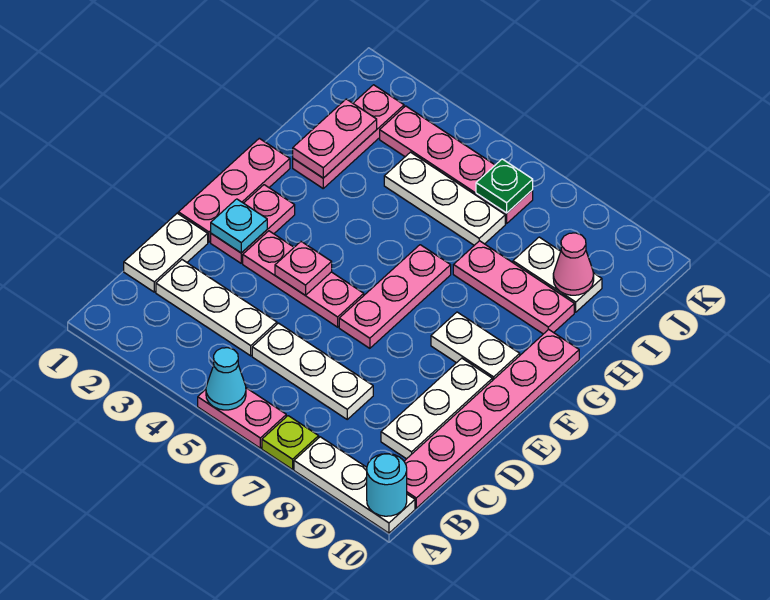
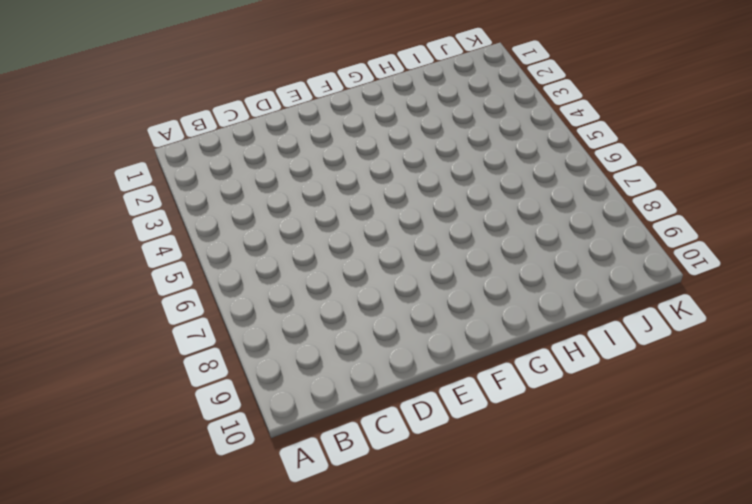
none -> pink plate A5:A6 level 1
none -> lime plate A7 level 1
none -> white plate A8:A10 level 1

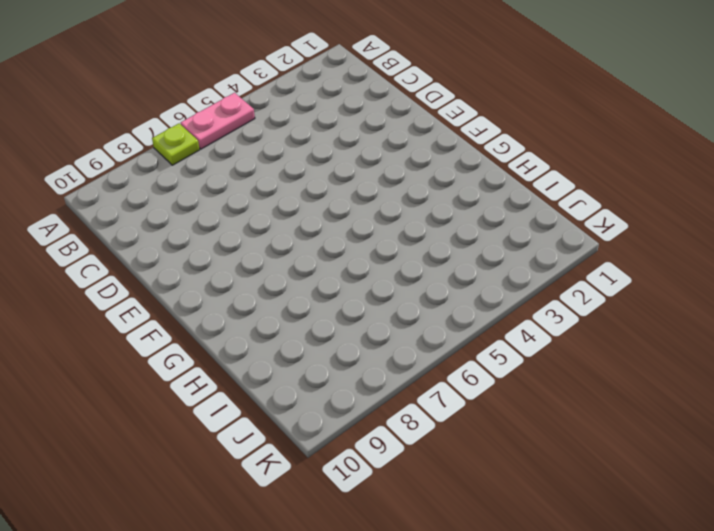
none -> white plate A8:A10 level 1
none -> pink plate B10:G10 level 1
none -> white plate C1:D1 level 1

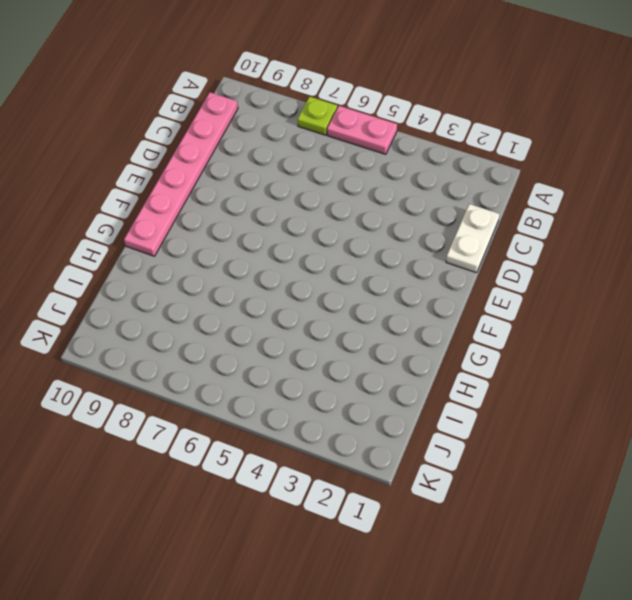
none -> white plate A8:A10 level 1
none -> white plate C2:C4 level 1
none -> white plate C5:C7 level 1

